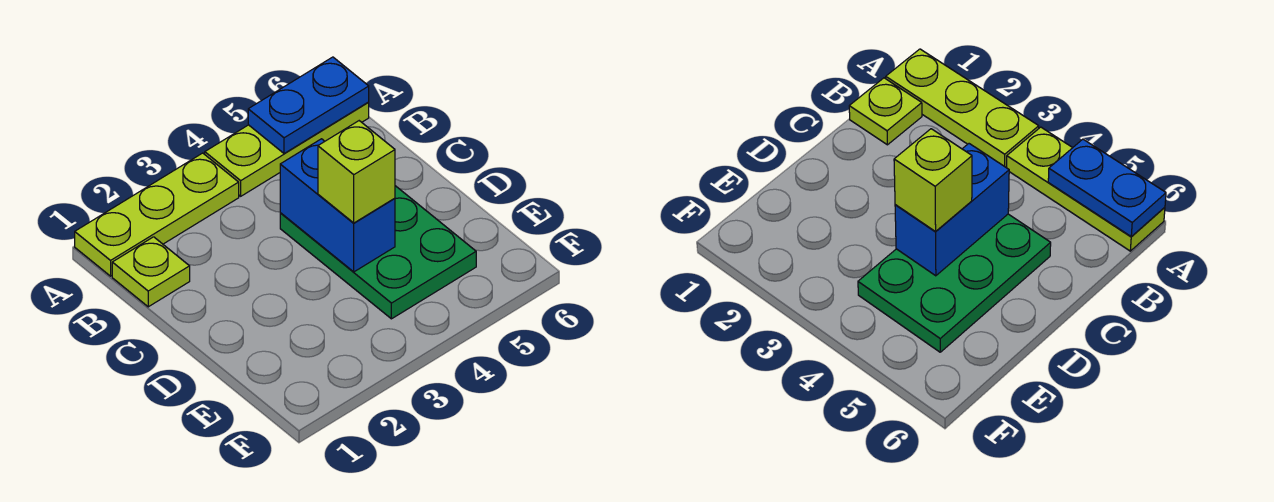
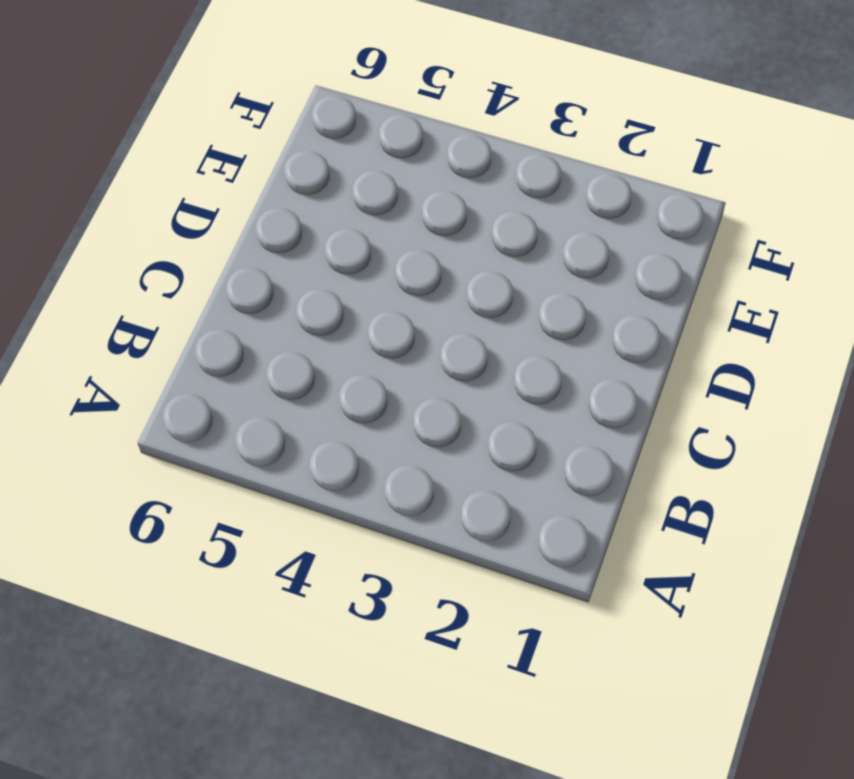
none -> lime plate A1:A3 level 1
none -> lime plate A4:A6 level 1

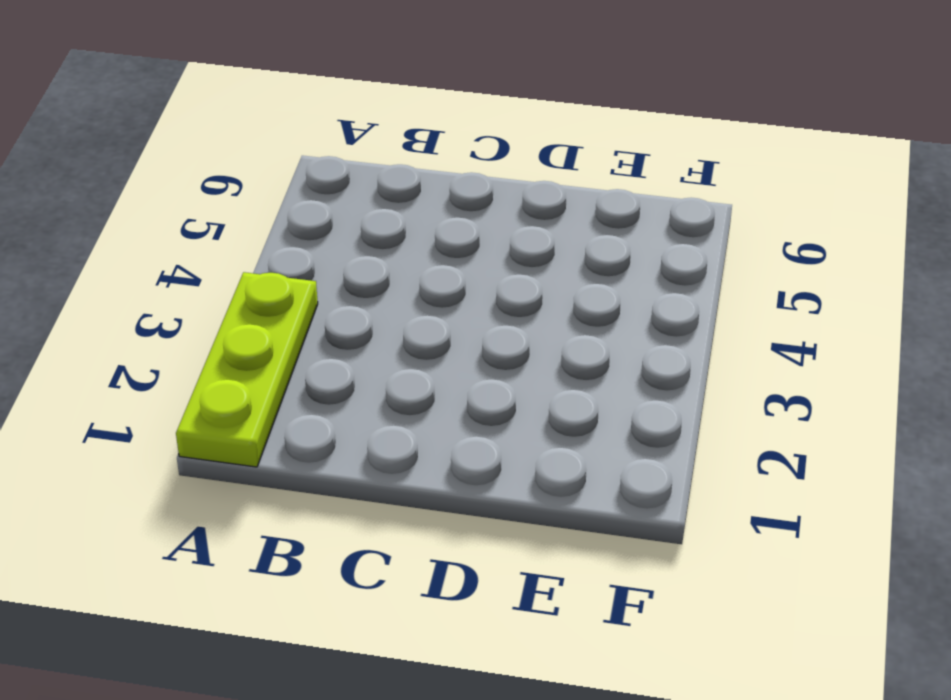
none -> lime plate A4:A6 level 1
none -> lime plate B1 level 1

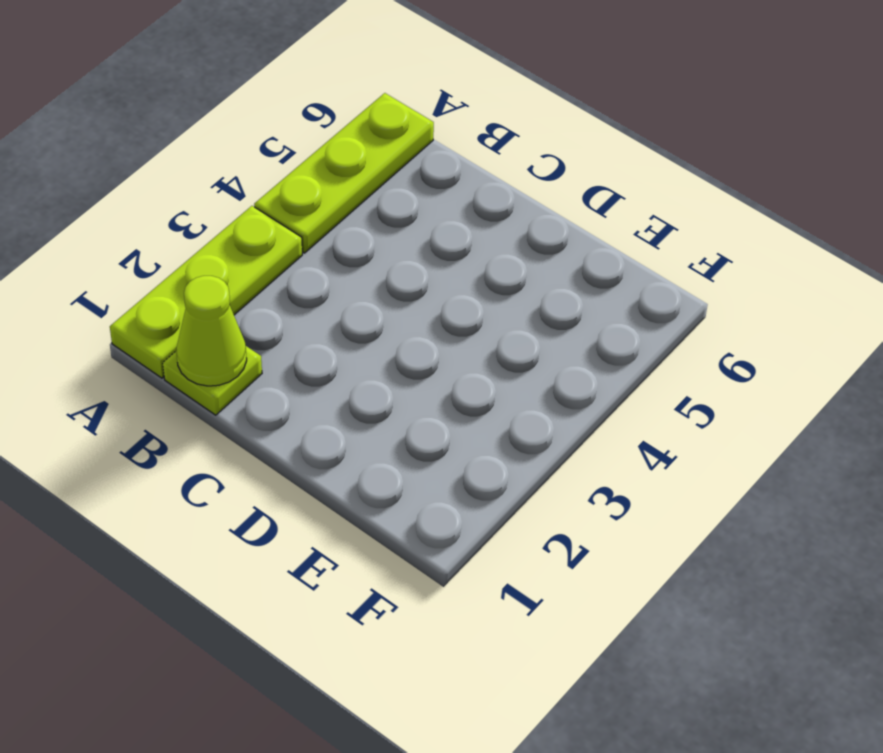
lime cone B1 level 2 -> none
none -> green plate C4:E5 level 1
none -> blue plate A5:A6 level 2

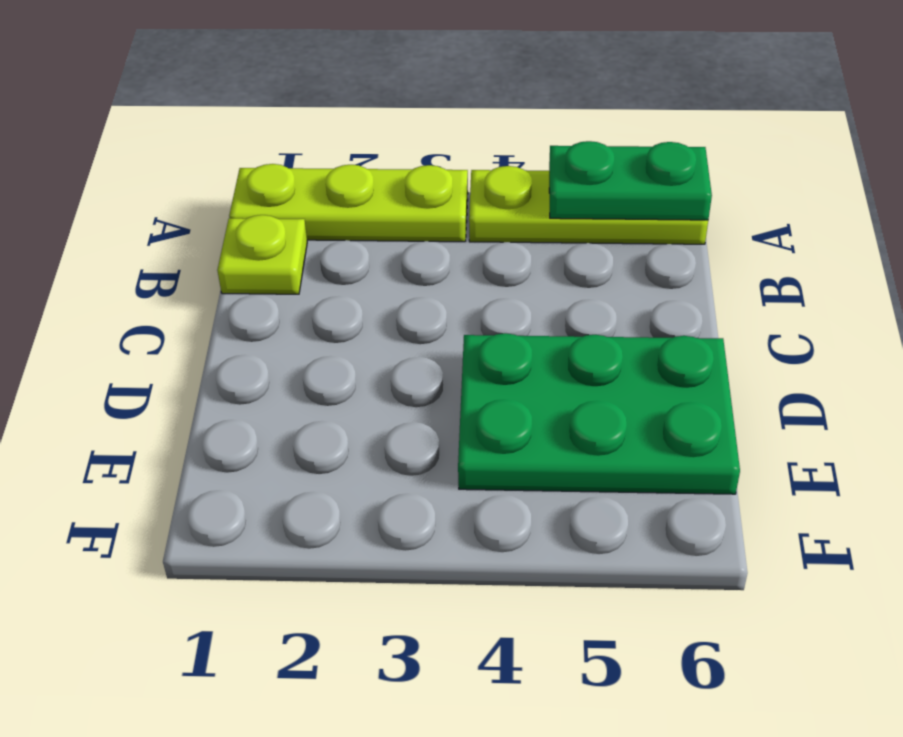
green plate A5:A6 level 2 -> blue plate A5:A6 level 2
green plate D4:E6 level 1 -> green plate C4:E5 level 1
none -> blue brick C4:D4 level 2
none -> lime brick D4 level 3

